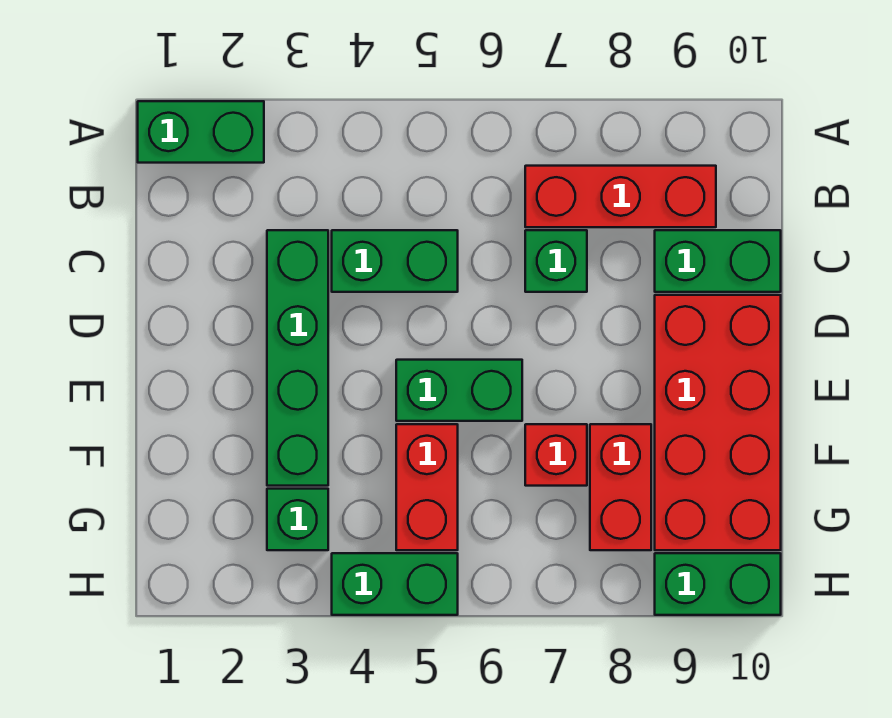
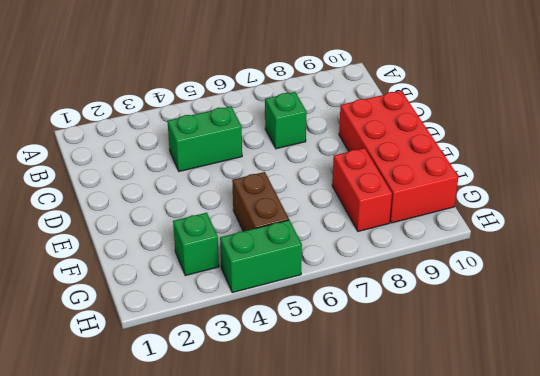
brown brick F5:G5 level 1 -> red brick F5:G5 level 1
none -> green brick A1:A2 level 1
none -> red brick B7:B9 level 1
none -> green brick C3:F3 level 1

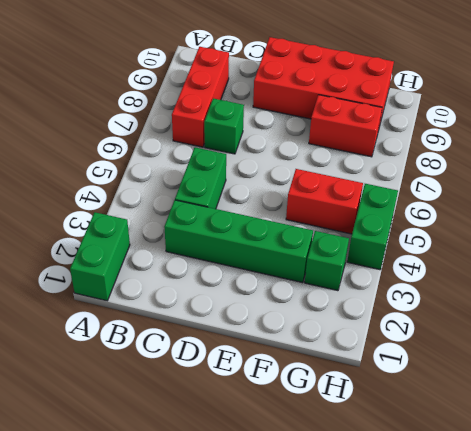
none -> green brick C9:C10 level 1
none -> green brick E5:E6 level 1
none -> red brick F7 level 1

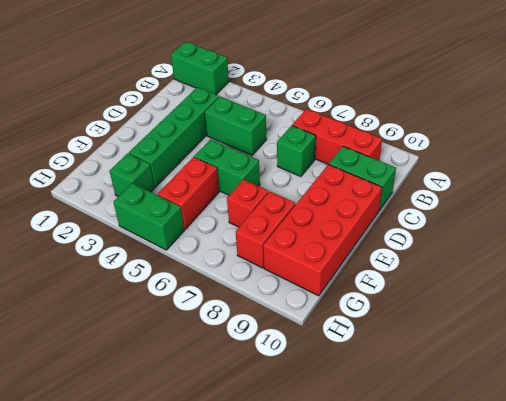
none -> green brick H9:H10 level 1

